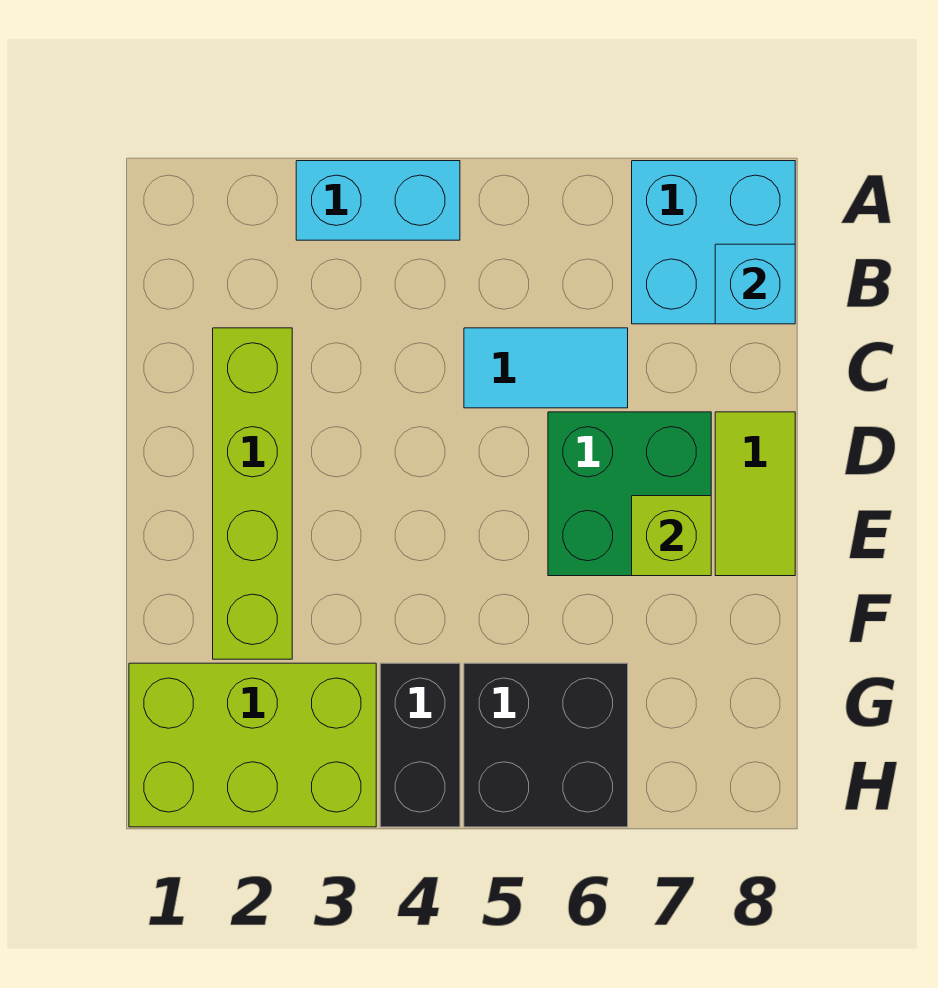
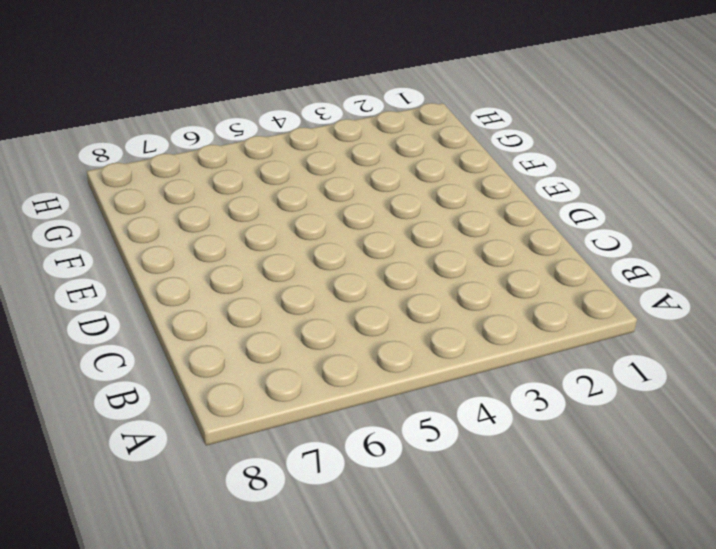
none -> cyan brick A3:A4 level 1
none -> cyan brick A7:B8 level 1

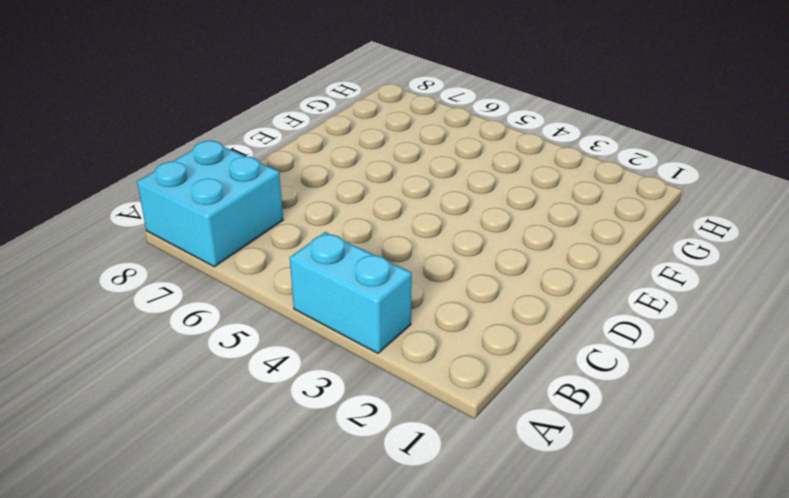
none -> lime brick C2:F2 level 1
none -> cyan tile C5:C6 level 1

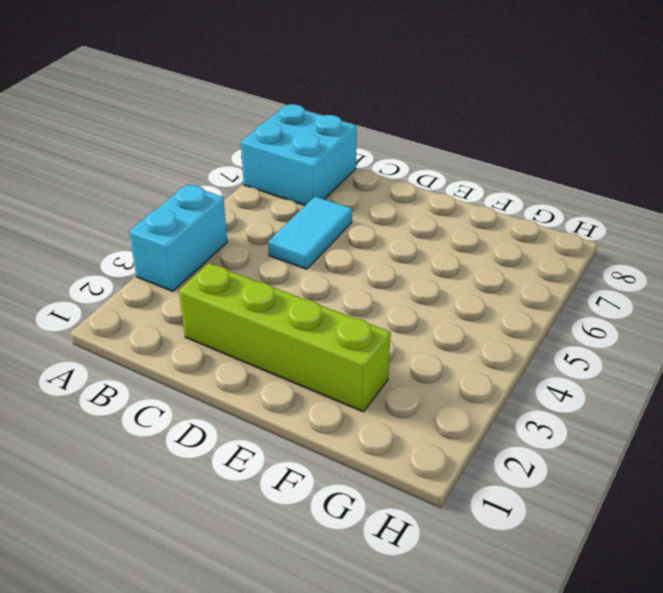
none -> green brick D6:E7 level 1
none -> lime tile D8:E8 level 1

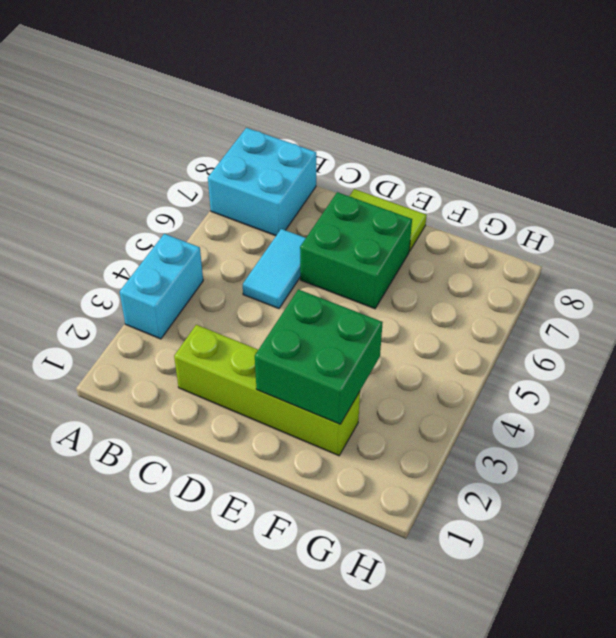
green brick E2:F3 level 2 -> none
none -> lime brick G1:H3 level 1
none -> black brick G4:H4 level 1

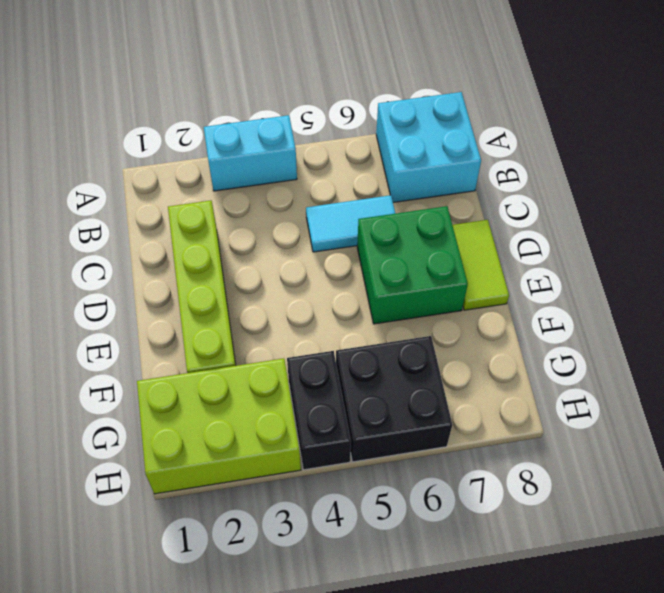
none -> cyan brick B8 level 2
none -> lime brick E7 level 2

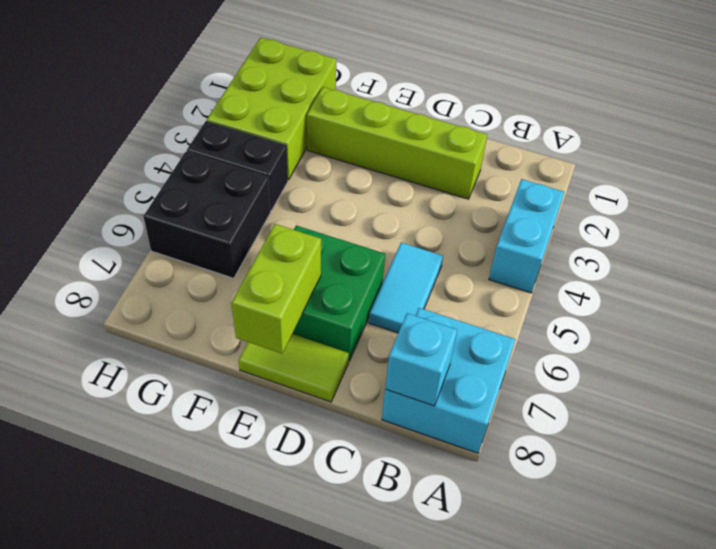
lime brick E7:E8 level 2 -> lime brick E7 level 2

